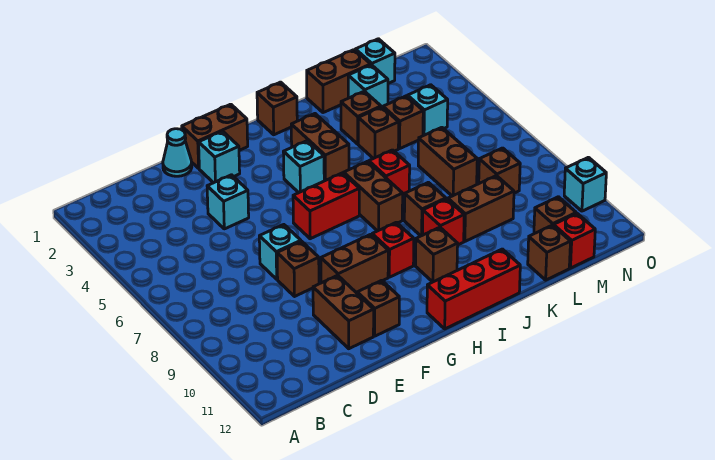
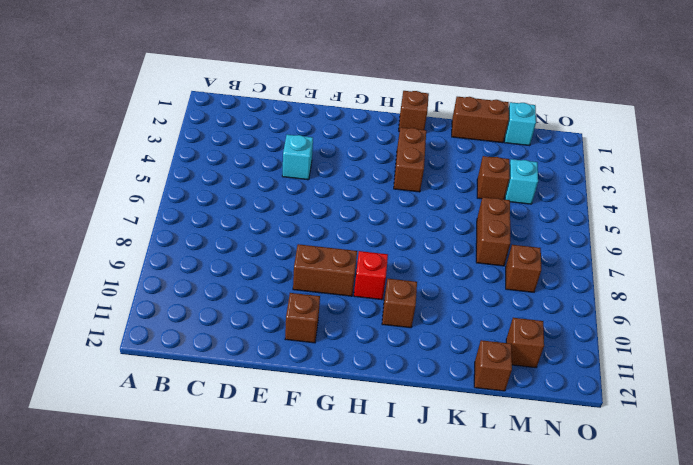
none -> cyan cone E1 level 1
none -> cyan brick E7 level 1
none -> brown brick E8 level 1
none -> brown brick E10:E11 level 1

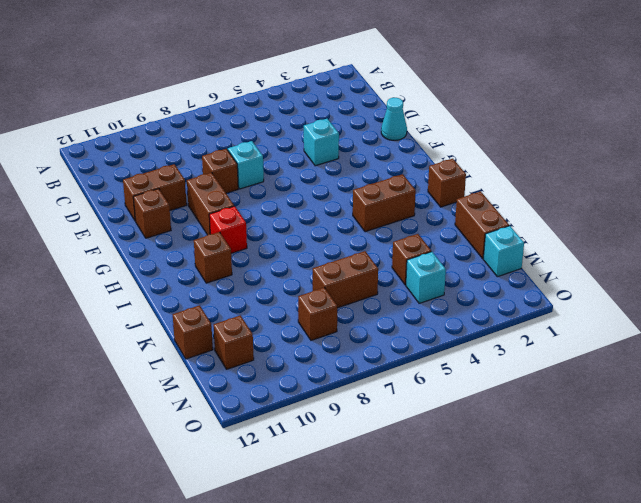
none -> brown brick F1:G1 level 1
none -> cyan brick F2 level 1
none -> red brick G6:H6 level 1
none -> cyan brick H4 level 1

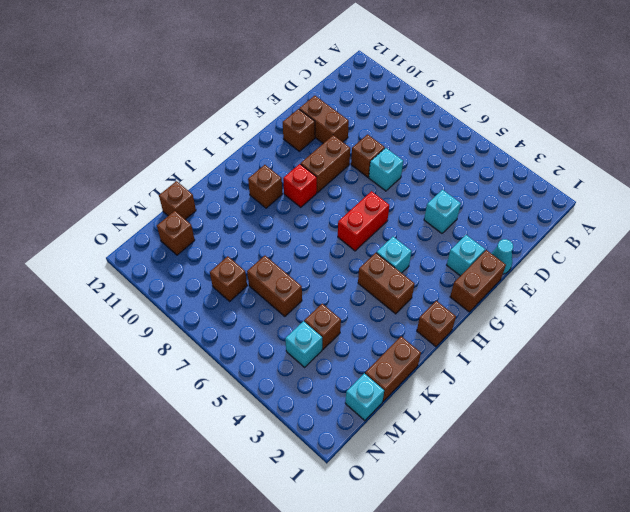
none -> red brick H12:J12 level 1
none -> brown brick I6:I7 level 1
none -> red brick J6 level 1
none -> brown brick J8 level 1

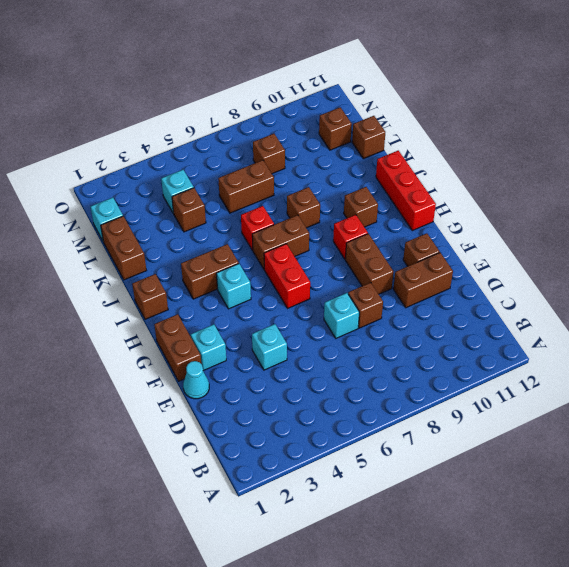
none -> red brick J9 level 1
none -> brown brick K3 level 1
none -> brown brick K4 level 1
none -> brown brick K9:L9 level 1

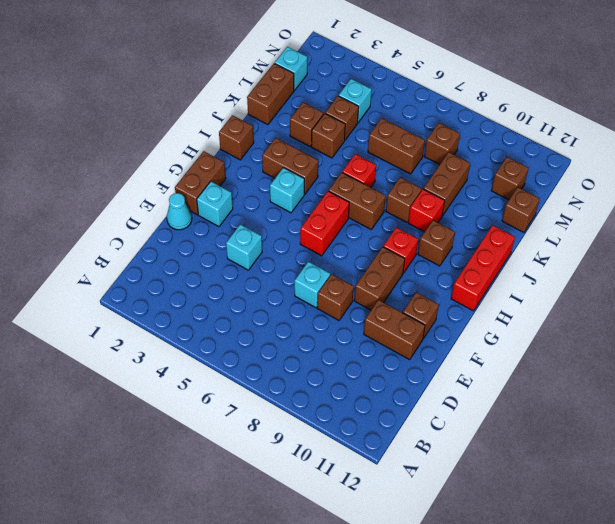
none -> cyan brick L2 level 1
none -> red brick M12 level 1
none -> cyan brick O10 level 1

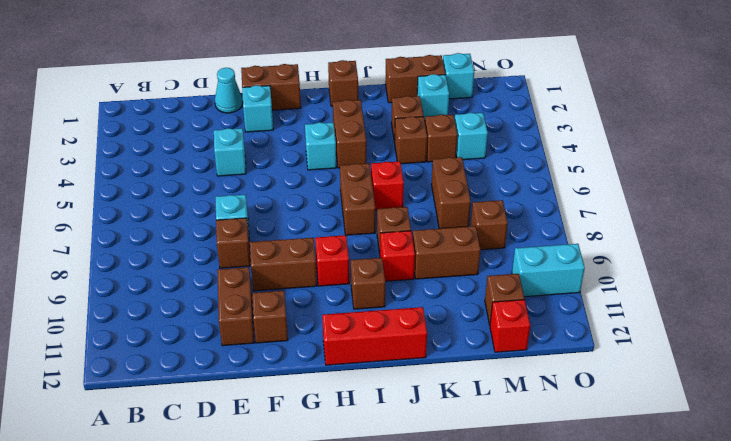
cyan brick N10:O10 level 1 -> cyan brick O10 level 1
none -> red brick G6:H6 level 1
none -> brown brick L12 level 1

